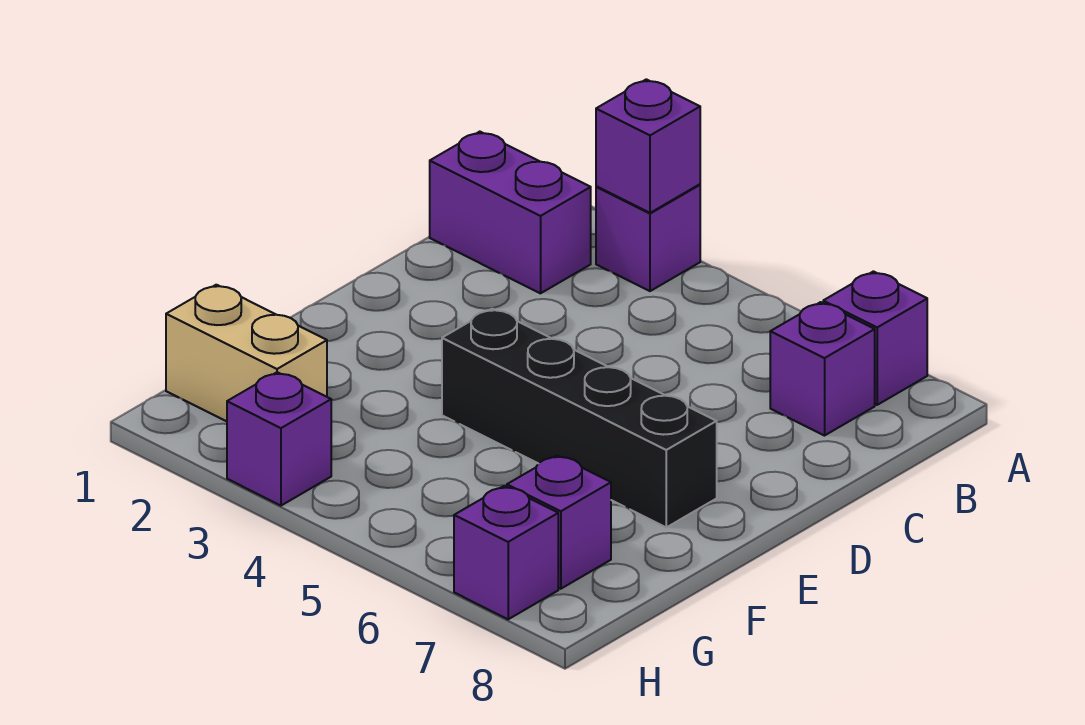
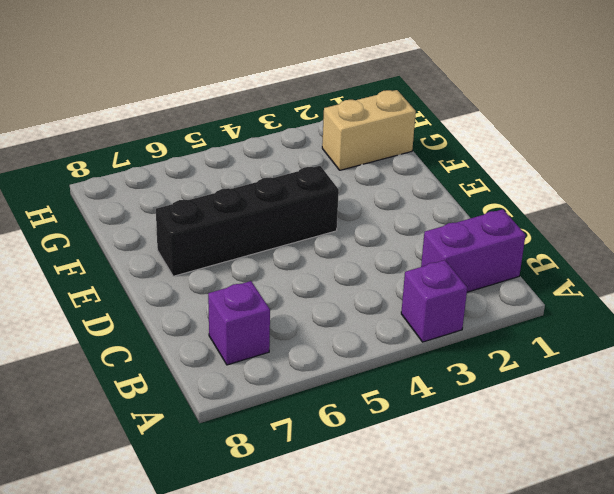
none -> purple brick A7 level 1
none -> purple brick G7 level 1

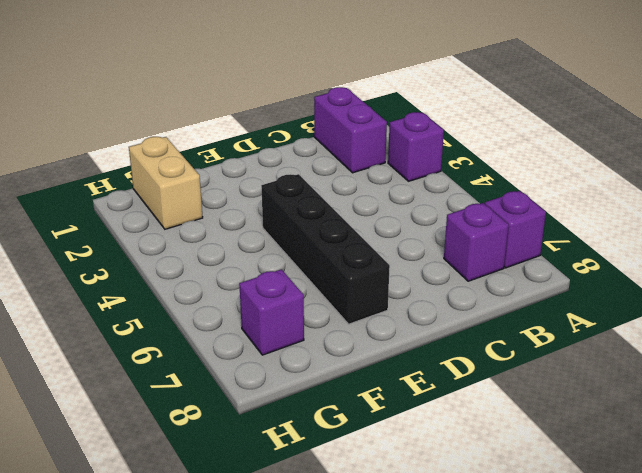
none -> purple brick H3 level 1
none -> purple brick H7 level 1

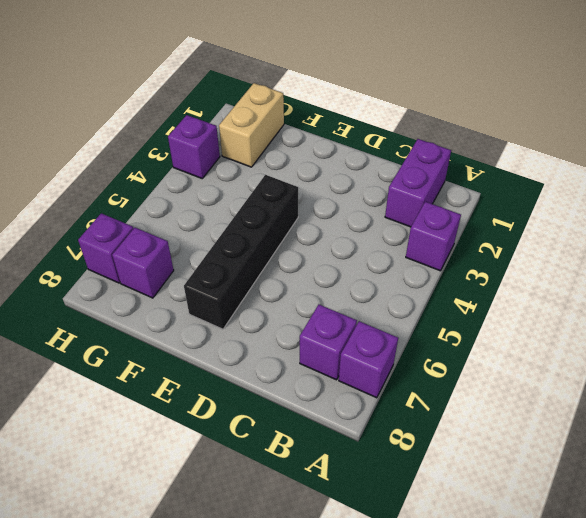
none -> purple brick A3 level 2

